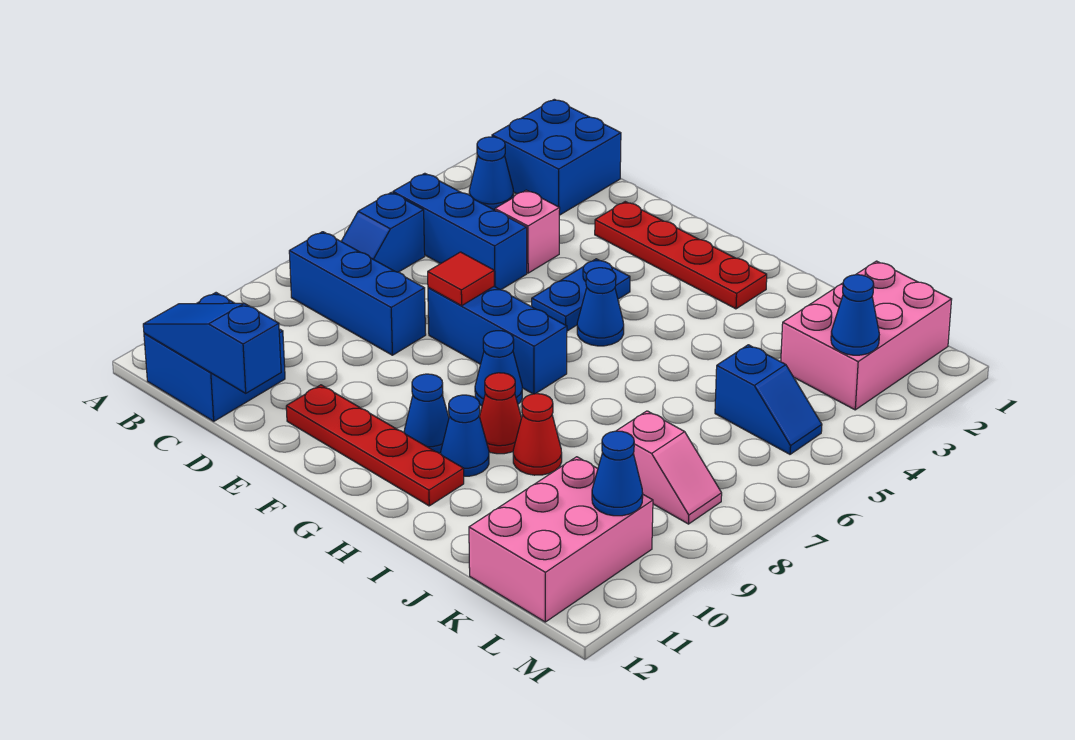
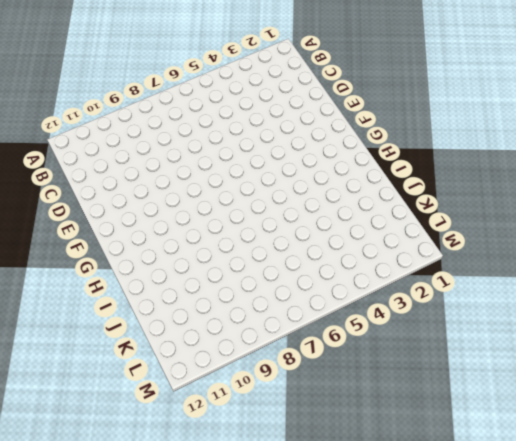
none -> blue brick B1:C2 level 1
none -> blue cone B3 level 1
none -> blue brick B5:D5 level 1

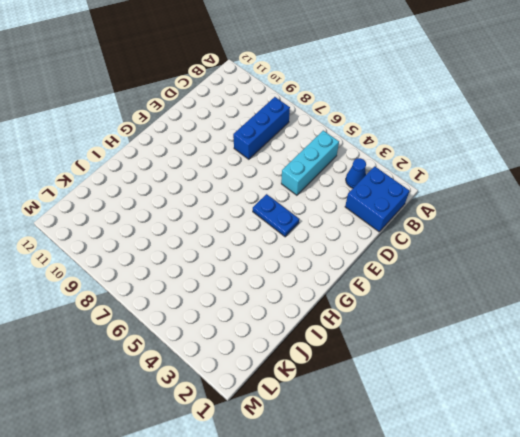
cyan brick B5:D5 level 1 -> blue brick B5:D5 level 1
none -> blue slope B6:B7 level 1 top 6
none -> blue brick B11:C12 level 1
none -> pink brick D4 level 1

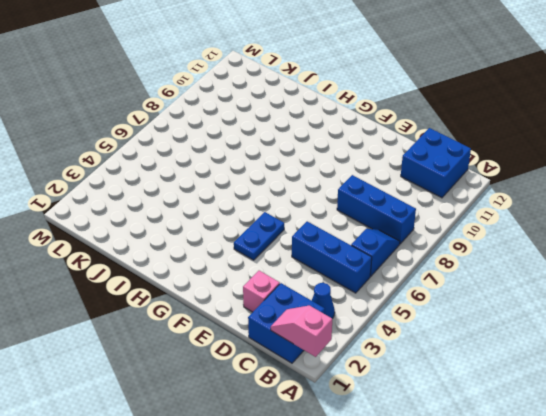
pink slope A1:B1 level 2 top A -> pink slope K8:L8 level 1 top K
pink brick D2 level 1 -> pink brick D4 level 1
none -> red plate E2:H2 level 1
none -> blue brick E7:G7 level 1
none -> red plate E11:H11 level 1

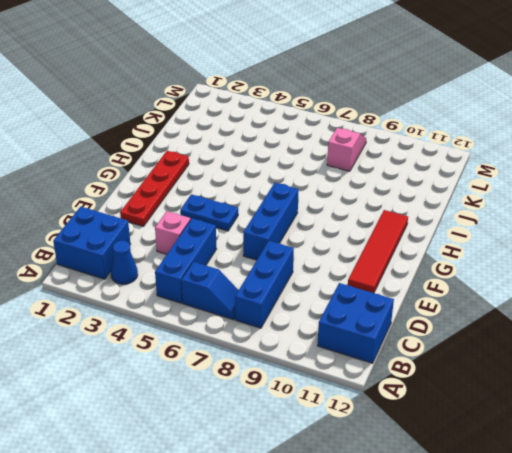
red tile E11:H11 level 1 -> red plate E11:H11 level 1
none -> blue cone G5 level 1
none -> blue cone G8 level 1
none -> blue cone G10 level 1

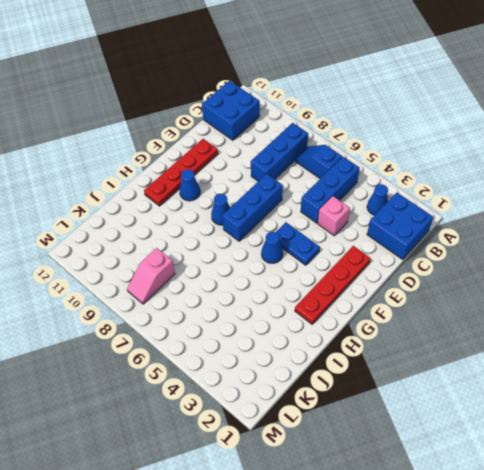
none -> red cone H9 level 1
none -> blue cone H10 level 1
none -> red cone I9 level 1

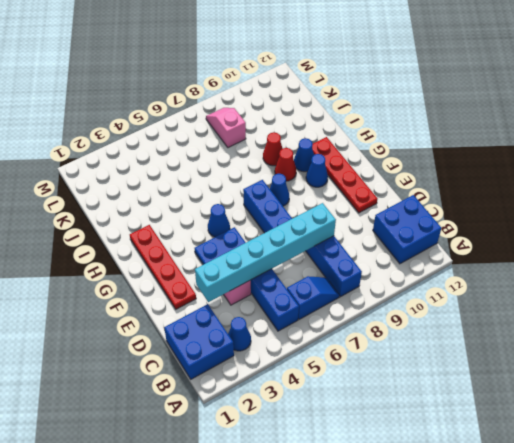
cyan brick D3:D8 level 2 -> none
none -> pink brick K1:L3 level 1
none -> blue slope K5:L5 level 1 top K
none -> pink brick K10:L12 level 1

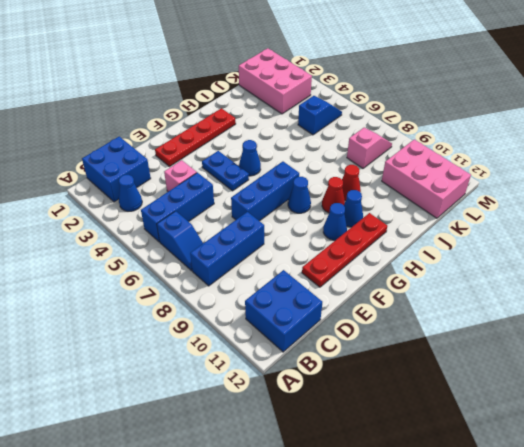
none -> blue slope B12:D12 level 2 top D
none -> red tile E7 level 2
none -> blue cone L3 level 2

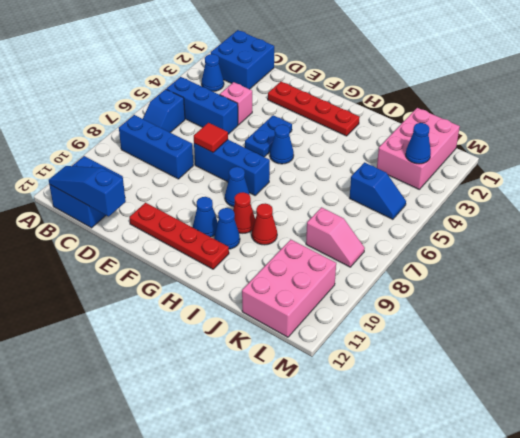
none -> blue cone L10 level 2

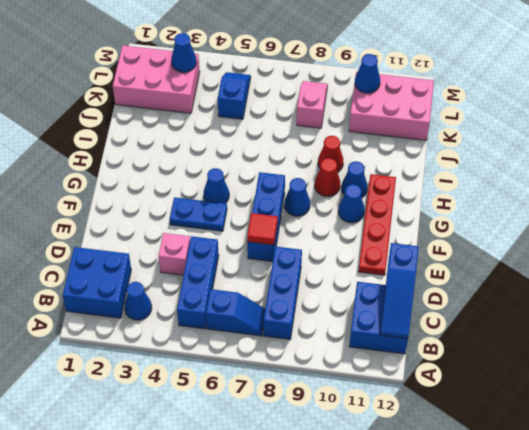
none -> red plate E2:H2 level 1

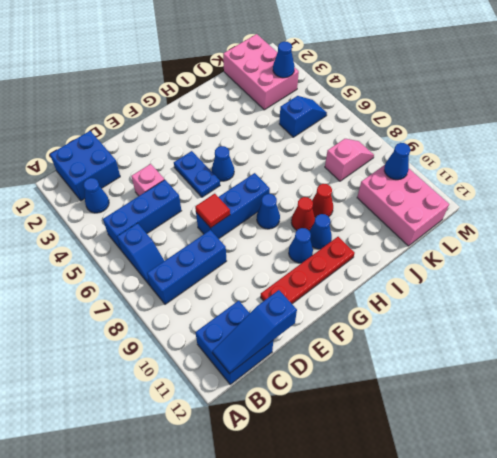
none -> red plate E2:H2 level 1

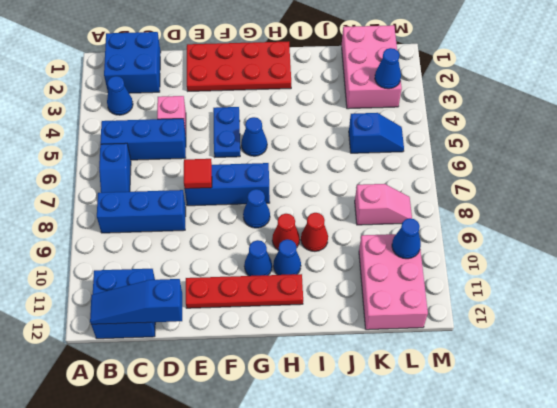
red plate E1:H2 level 1 -> red plate E2:H2 level 1

